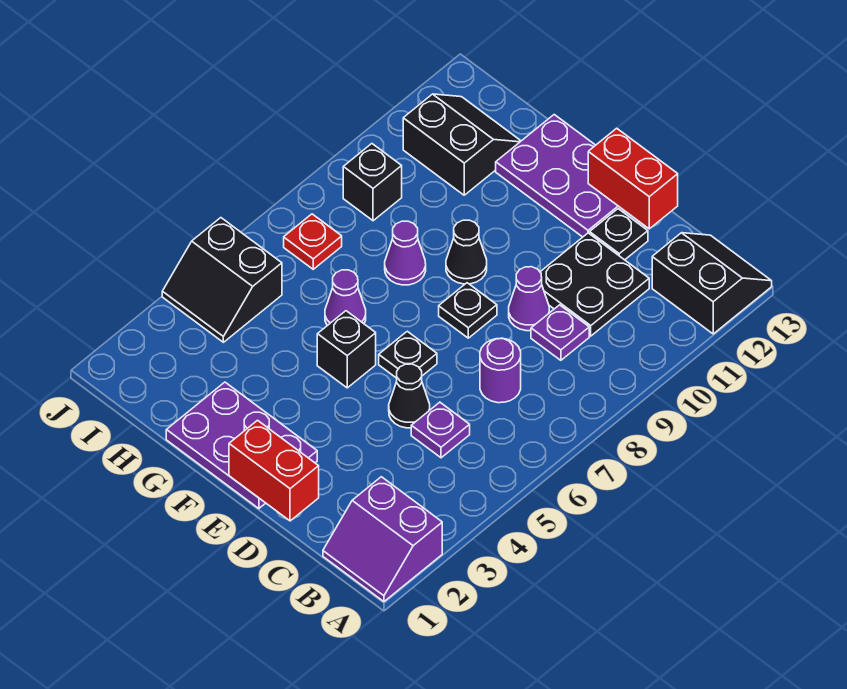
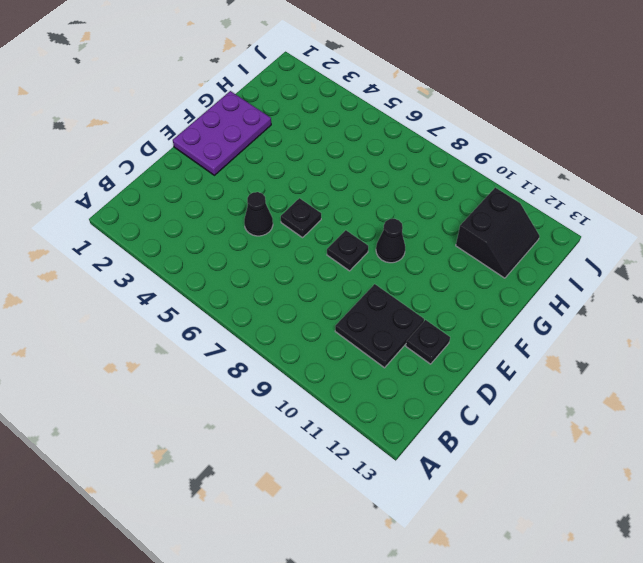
none -> purple slope A1:B2 level 1 top 2
none -> black slope A12:B13 level 1 top 12
none -> purple plate C5 level 1

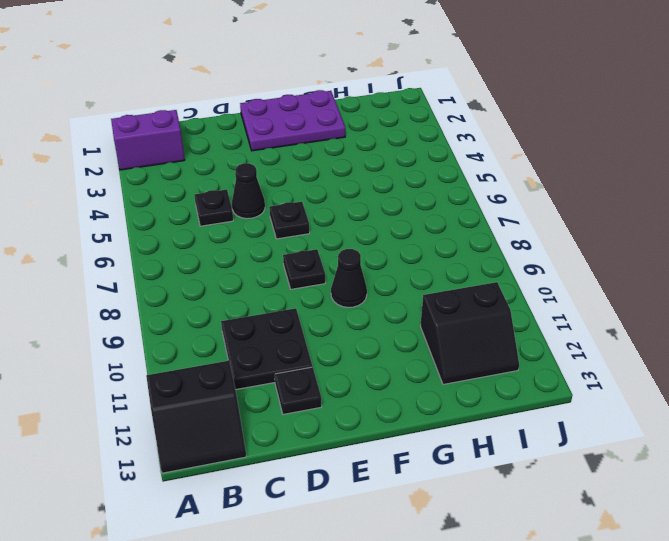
black plate C5 level 1 -> purple plate C5 level 1
none -> purple round brick C7 level 1
none -> purple plate C9 level 1
none -> purple cone D9 level 1

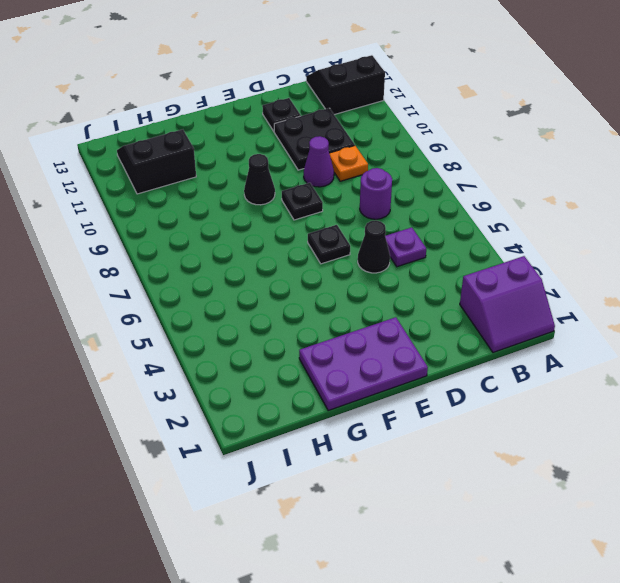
orange plate C9 level 1 -> purple plate C9 level 1
none -> purple plate E12:G13 level 1
none -> black brick F5 level 1
none -> purple cone G6 level 1

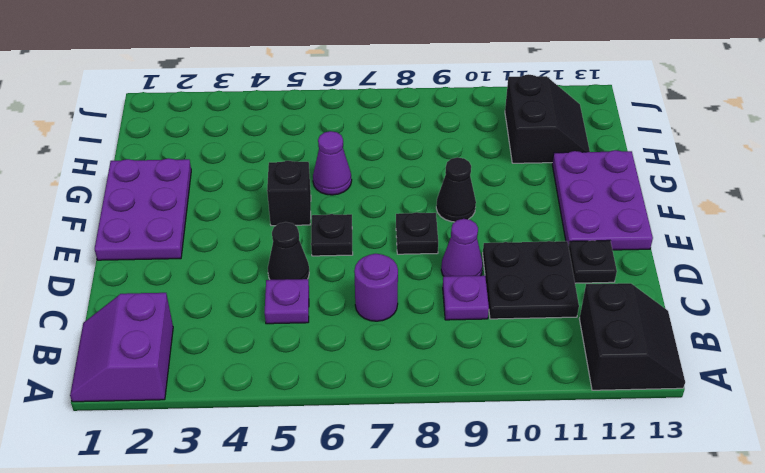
none -> purple cone G8 level 1
none -> black slope I4:J5 level 1 top 5
none -> red plate I7 level 1

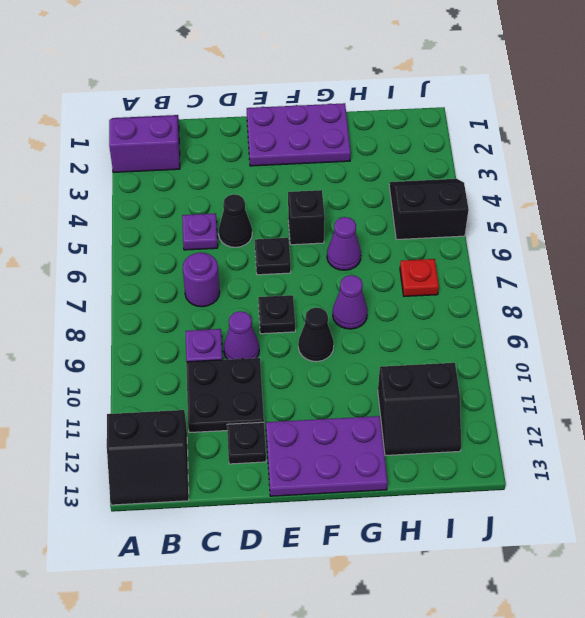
none -> black brick I9 level 1
none -> red brick D1:E1 level 2
none -> red brick D13:E13 level 2

